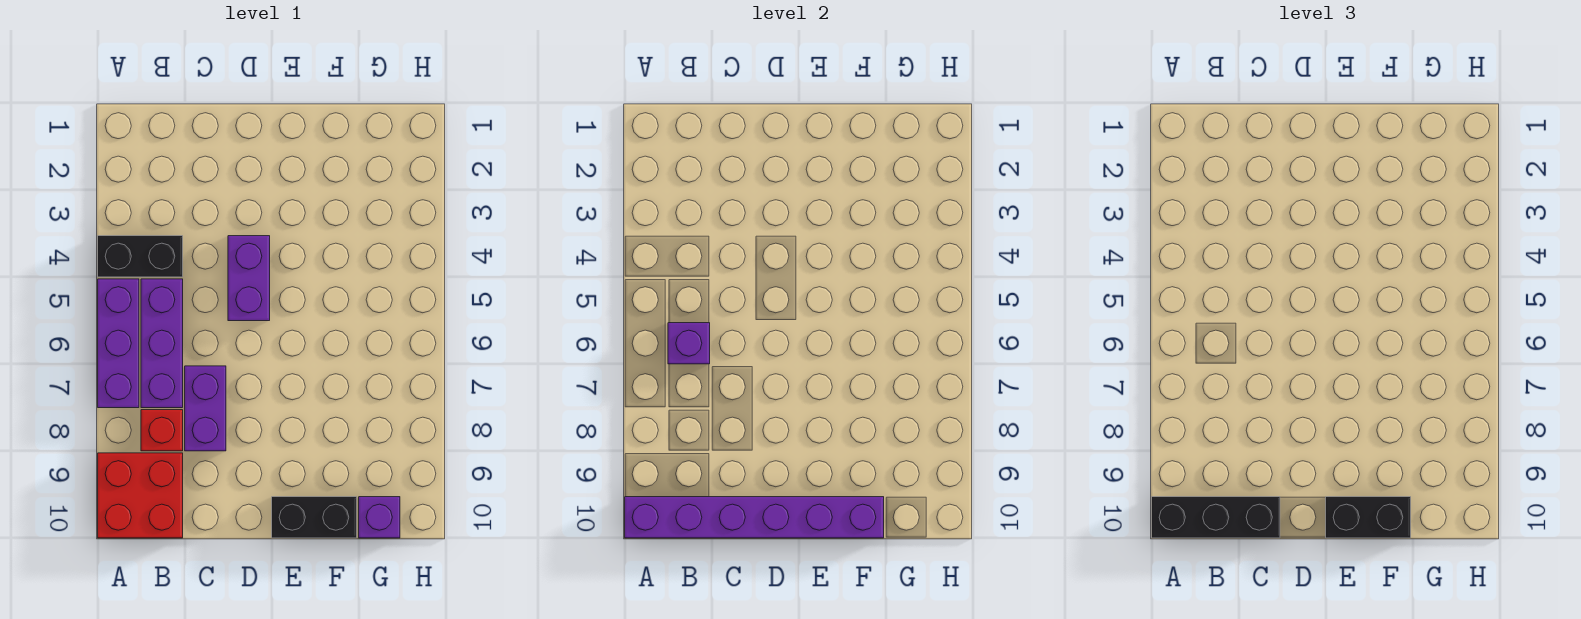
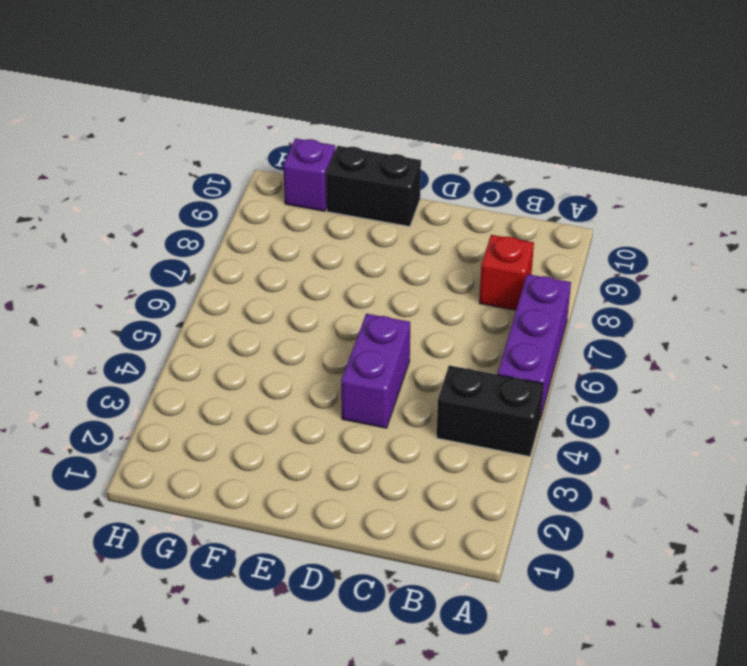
none -> red brick A9:B10 level 1
none -> purple brick B5:B7 level 1
none -> purple brick C7:C8 level 1

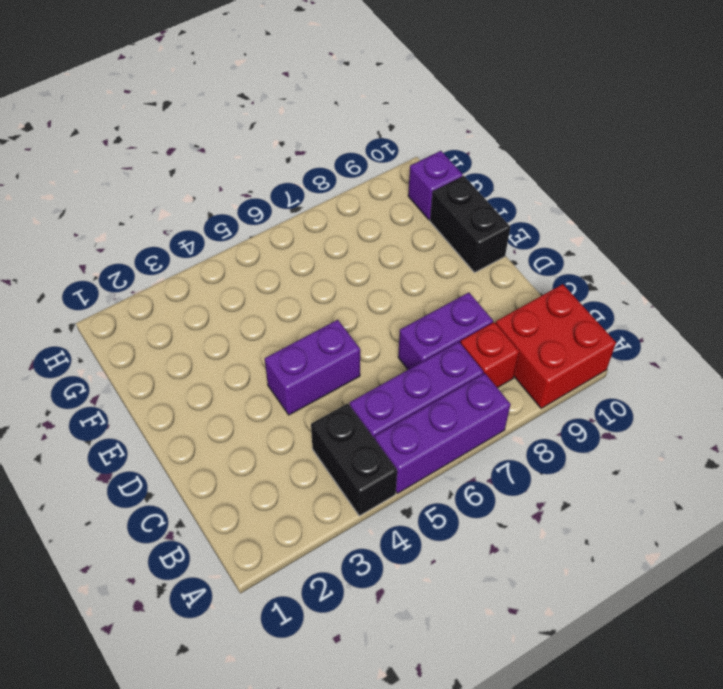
none -> purple brick A10:F10 level 2
none -> purple brick B6 level 2
none -> black brick A10:C10 level 3

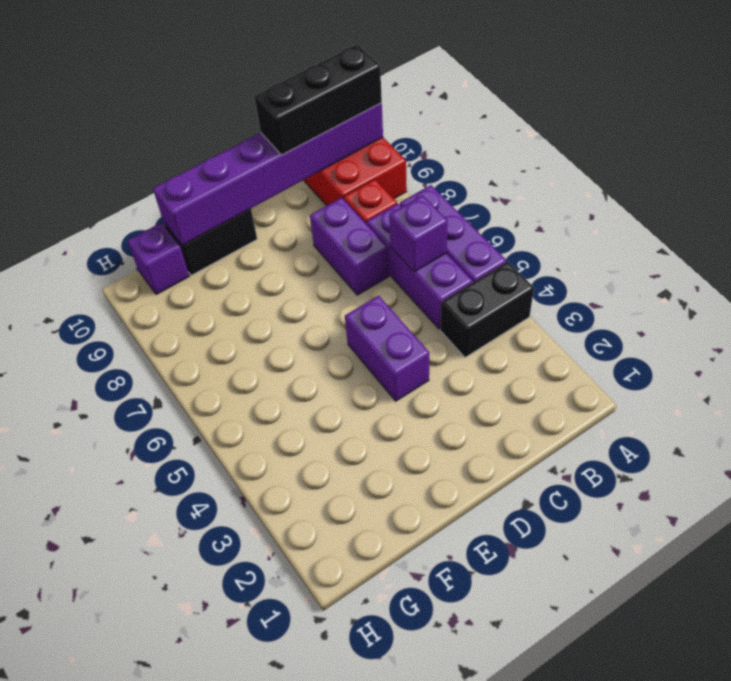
none -> black brick E10:F10 level 3

